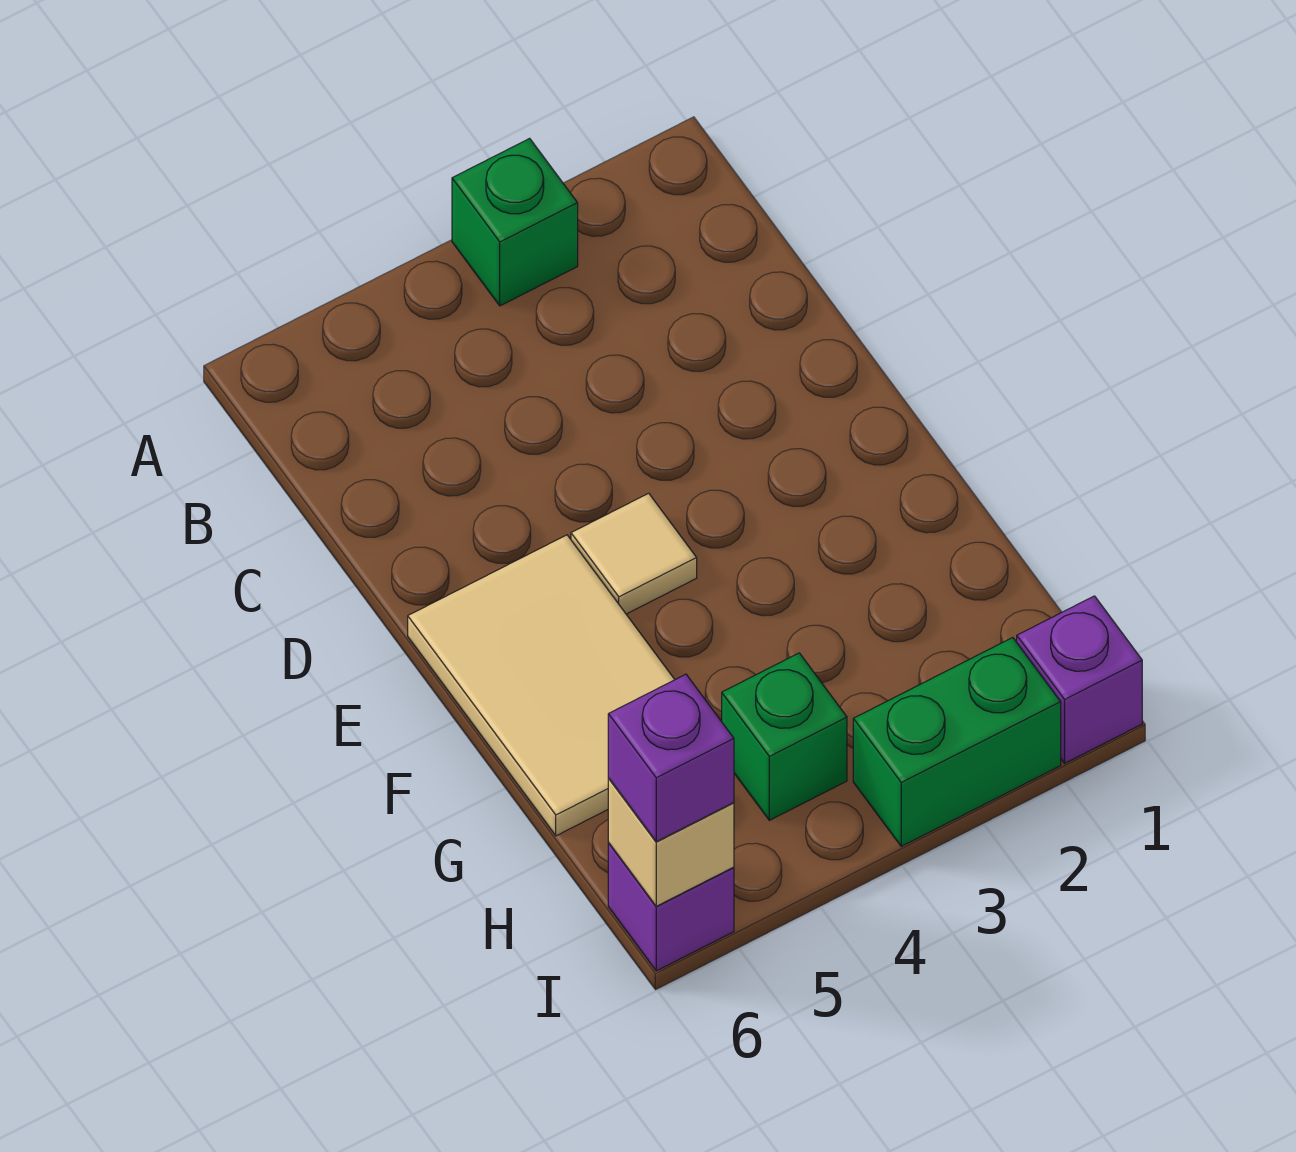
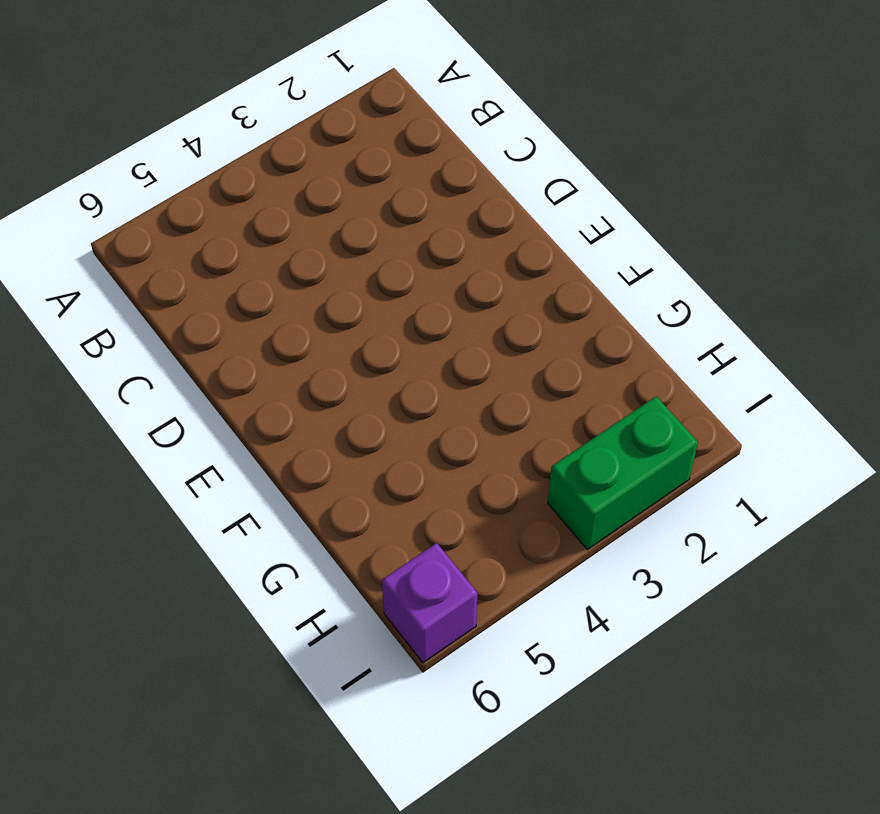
none -> green brick A3 level 1
none -> tan tile E4 level 1

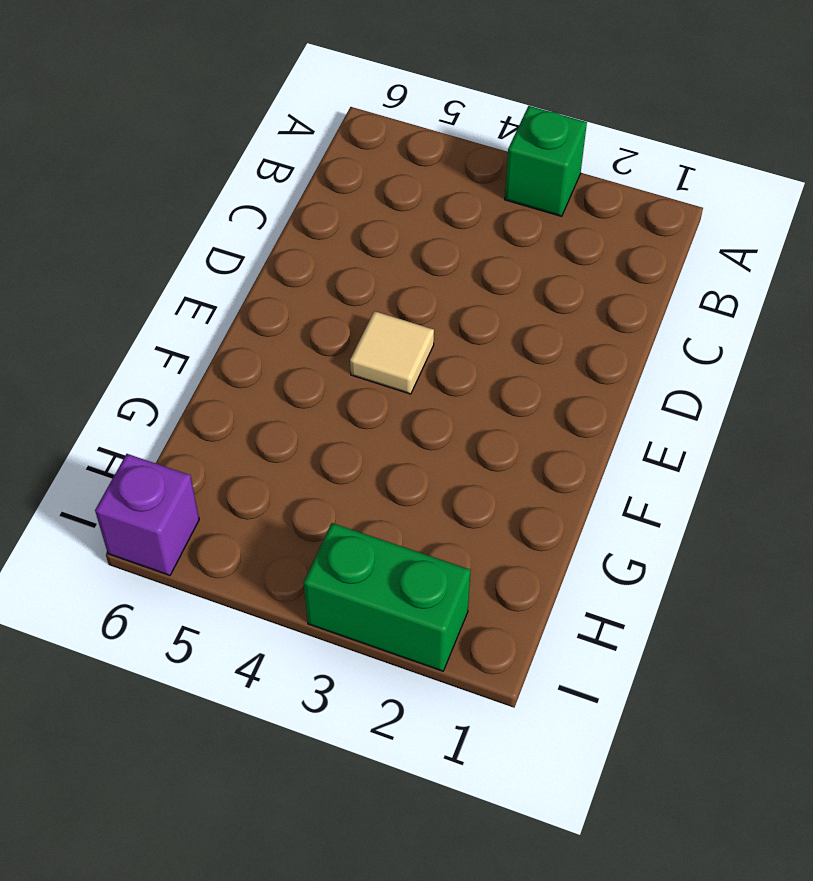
none -> tan tile E5:G6 level 1
none -> green brick H4 level 1

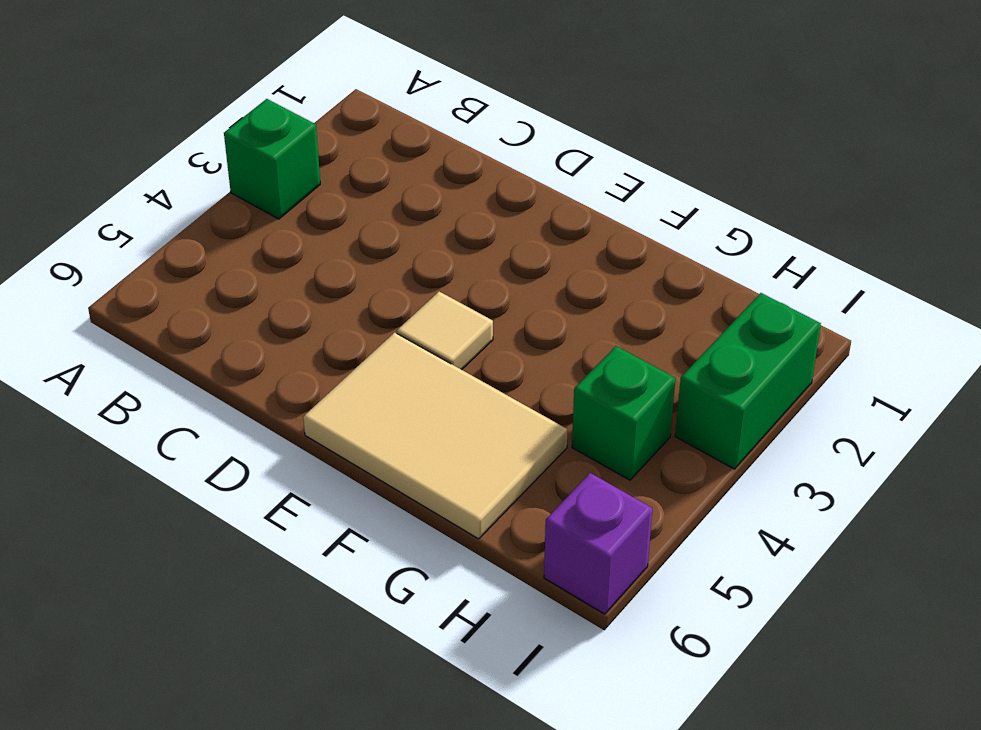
none -> purple brick I1 level 1
none -> tan brick I6 level 2

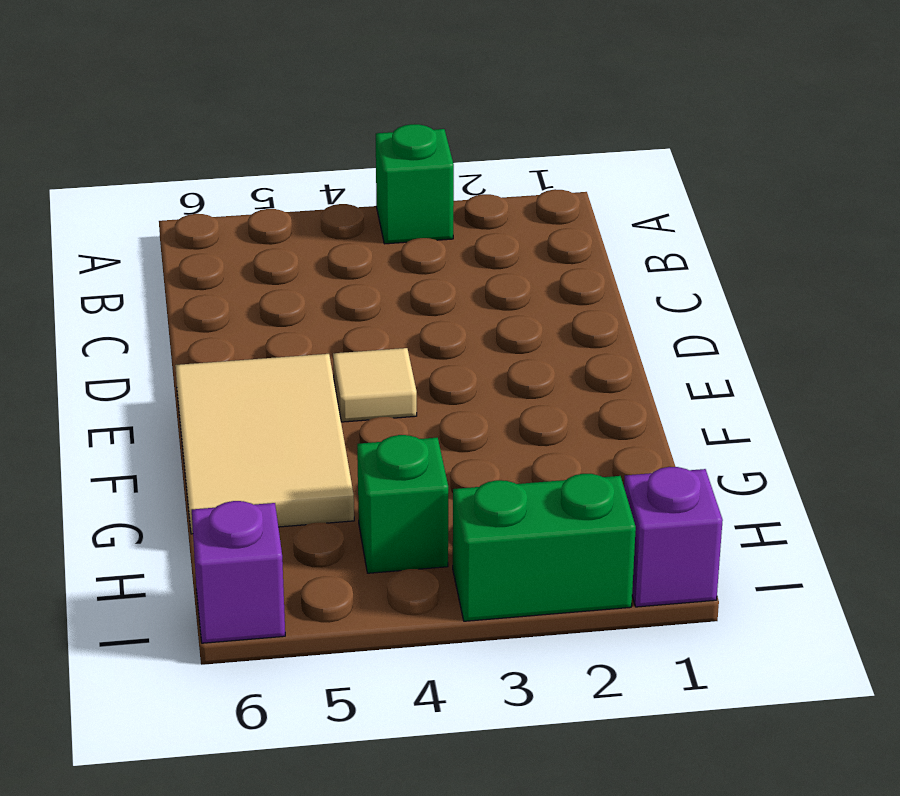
none -> tan brick I6 level 2
none -> purple brick I6 level 3

